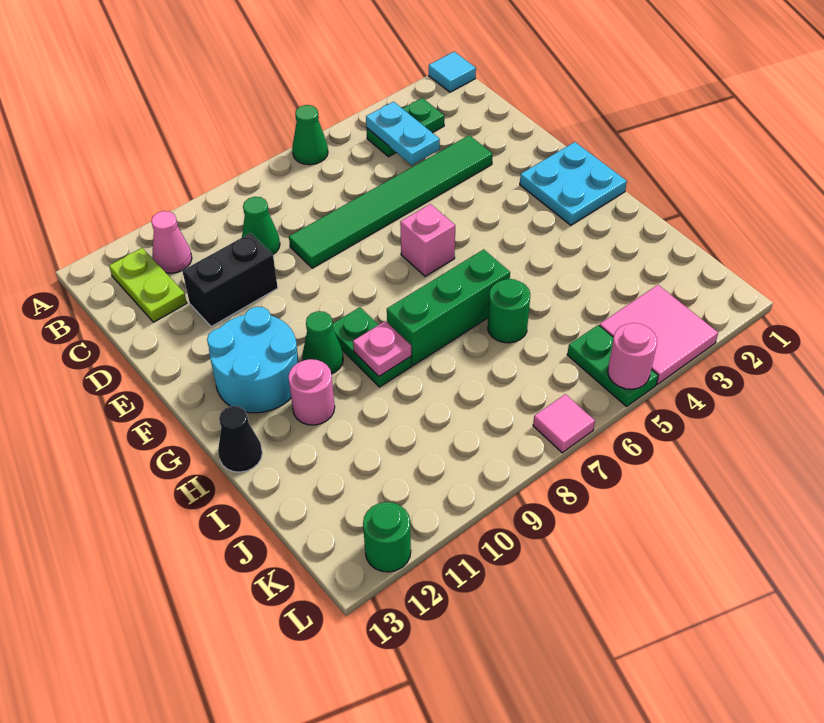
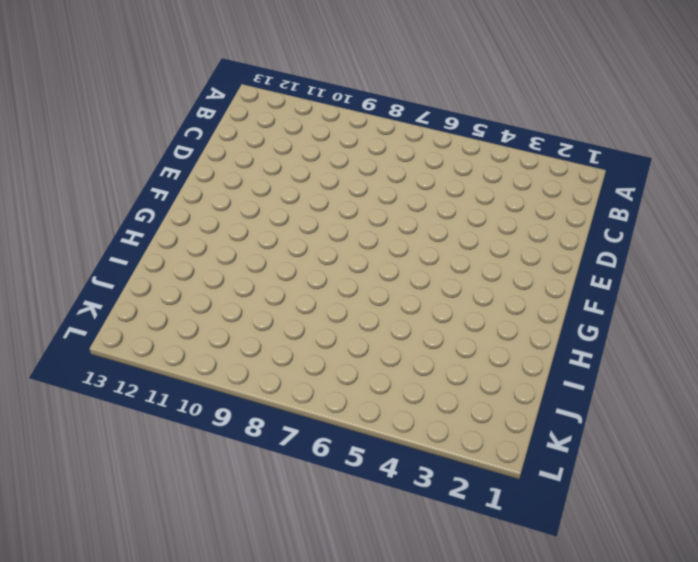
none -> cyan tile A1 level 1
none -> green cone A6 level 1
none -> green plate B3:B4 level 1

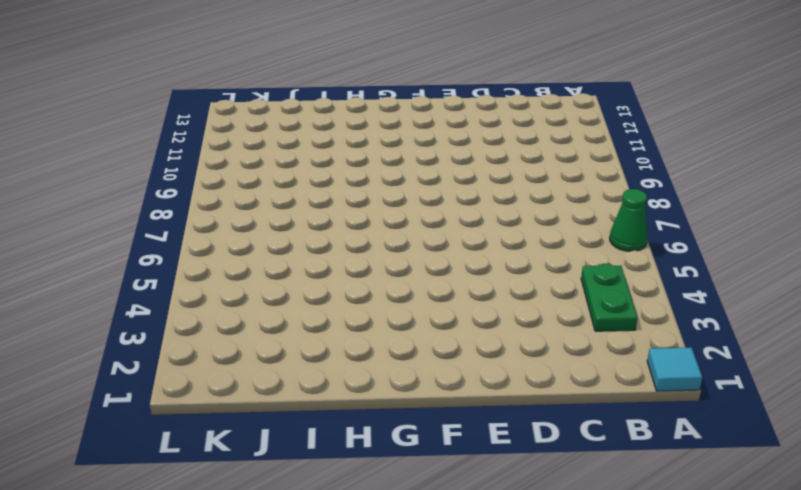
none -> pink cone B11 level 1
none -> lime plate B12:C12 level 1
none -> green cone C9 level 1

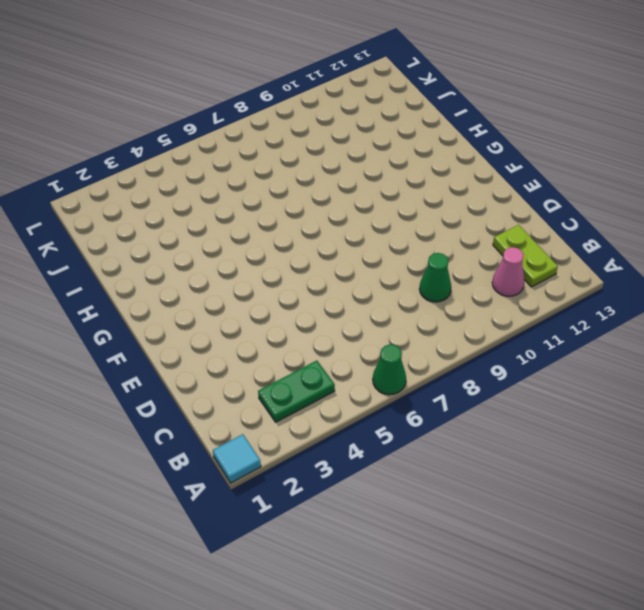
none -> green tile D3:D8 level 1
none -> black brick D10:D11 level 1
none -> cyan plate F1:G2 level 1

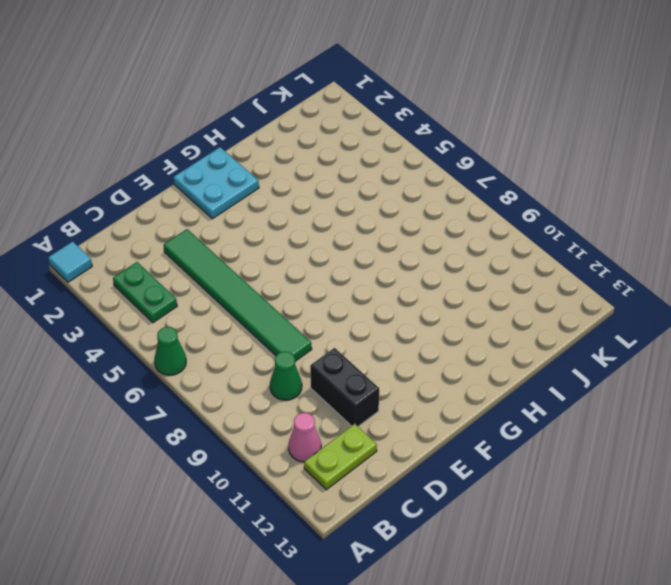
none -> pink brick F6 level 1
none -> cyan round brick F11:G12 level 1
none -> green plate G9:H9 level 1

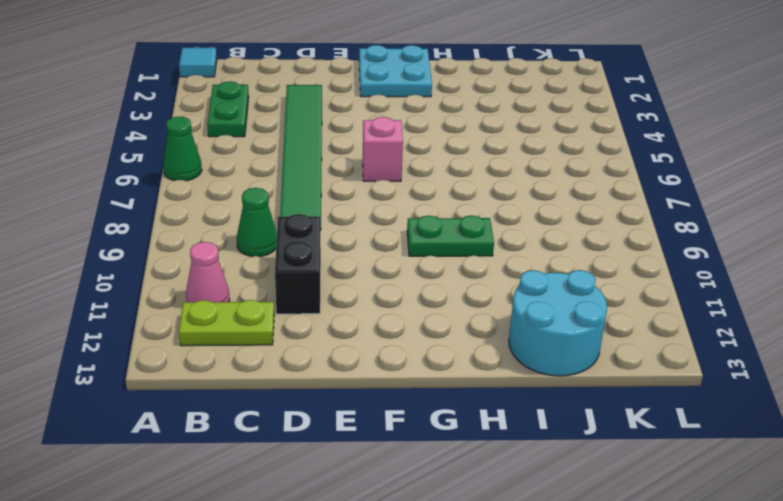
cyan round brick I12:J13 level 1 -> cyan round brick F11:G12 level 1
none -> green cone G10 level 1
none -> green brick H6:H8 level 1
none -> pink round brick H11 level 1

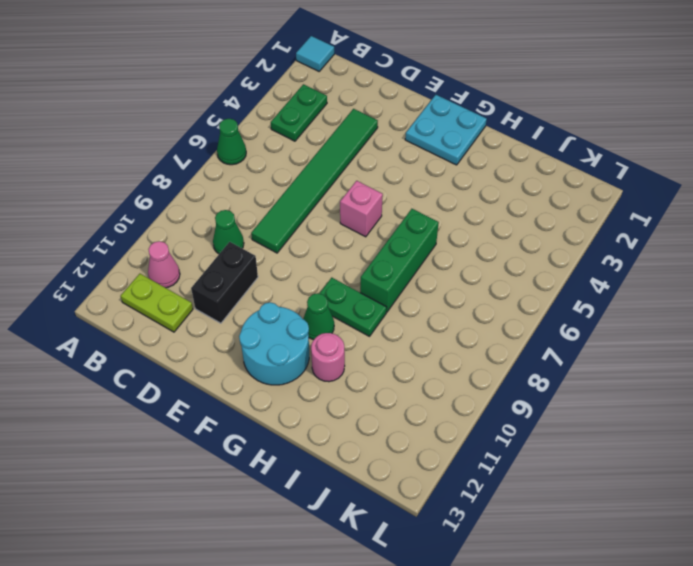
none -> black cone H13 level 1
none -> green round brick I6 level 1
none -> pink tile K3:L4 level 1

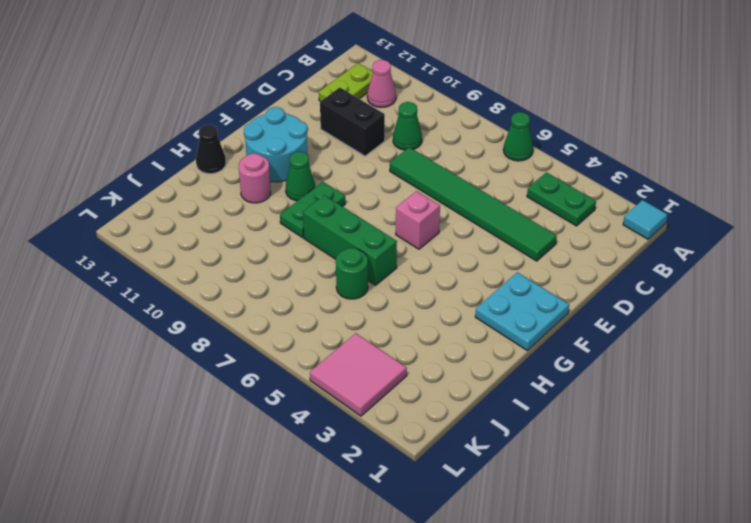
none -> green plate K5:L5 level 1
none -> pink tile L7 level 1
none -> green round brick L12 level 1

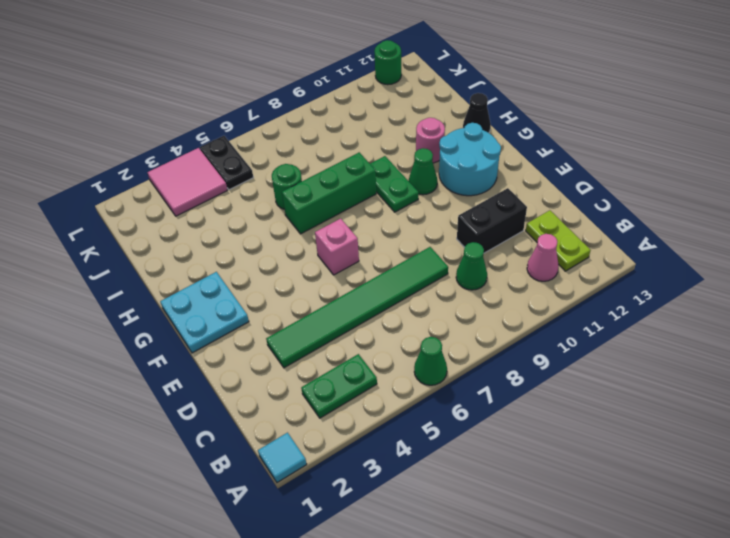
black plate K5:L5 level 1 -> green plate K5:L5 level 1
none -> pink tile L7 level 1
none -> cyan plate B4:C4 level 2
none -> pink plate H9 level 2

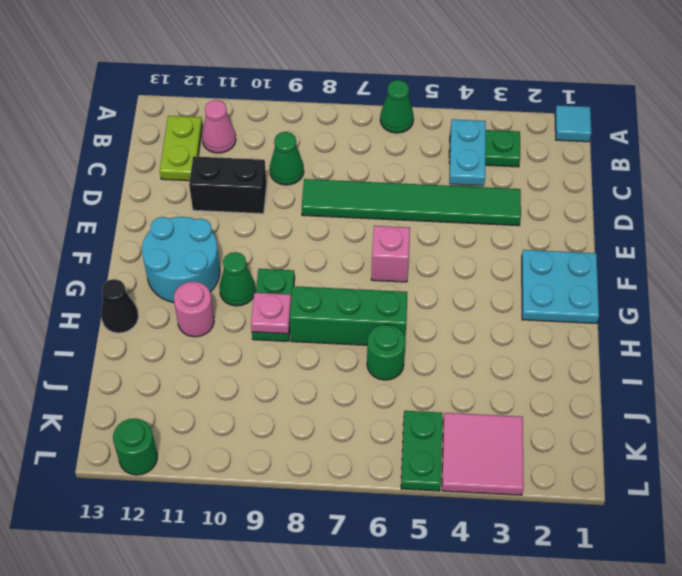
none -> pink tile L7 level 1
none -> pink round brick L5 level 2

